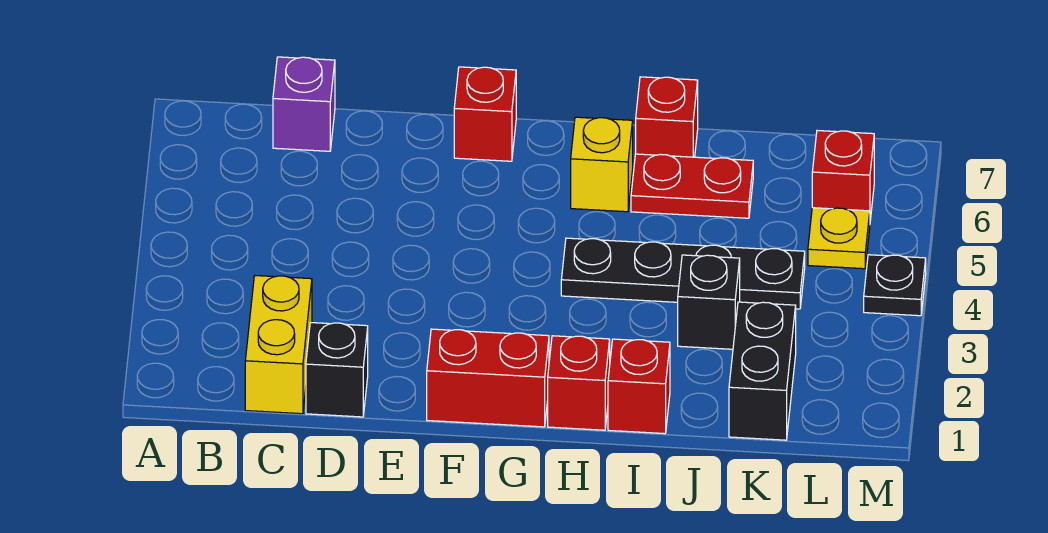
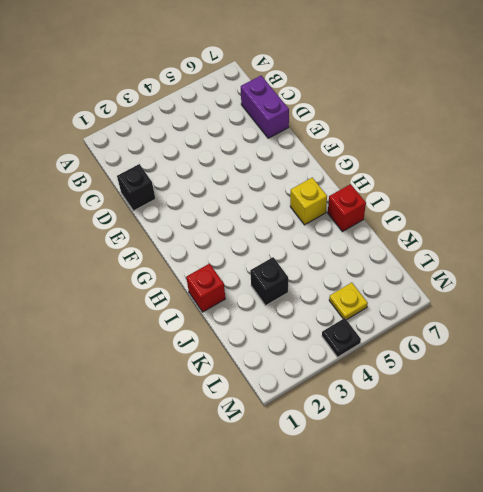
purple brick C7:D7 level 1 -> purple brick C7 level 1
none -> yellow brick C1:C2 level 1
none -> red brick F1:G1 level 1
none -> red brick F7 level 1

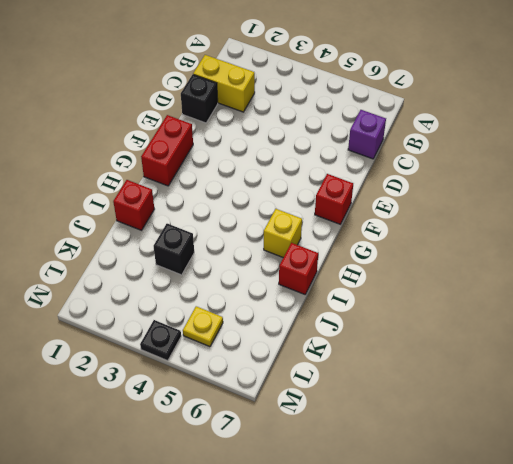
none -> red brick H1 level 1
none -> black plate H4:K4 level 1
none -> red plate I6:J6 level 1

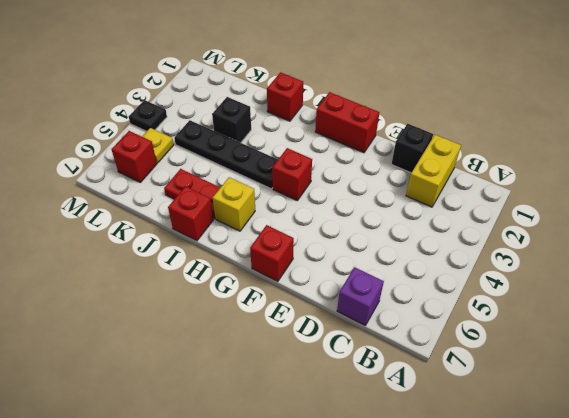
red brick G4 level 1 -> red brick H1 level 1
none -> black brick K1:K2 level 1

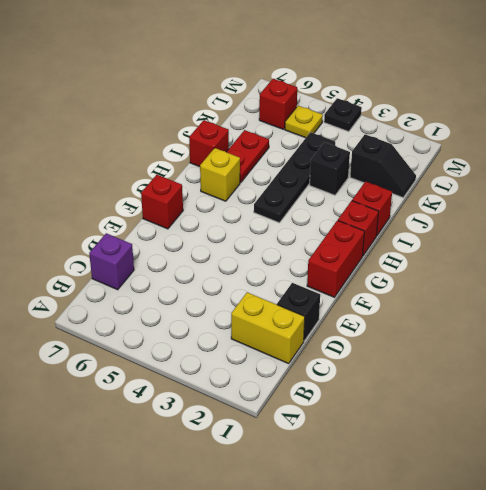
black slope K1:K2 level 1 top 2 -> black brick K1:K2 level 1

